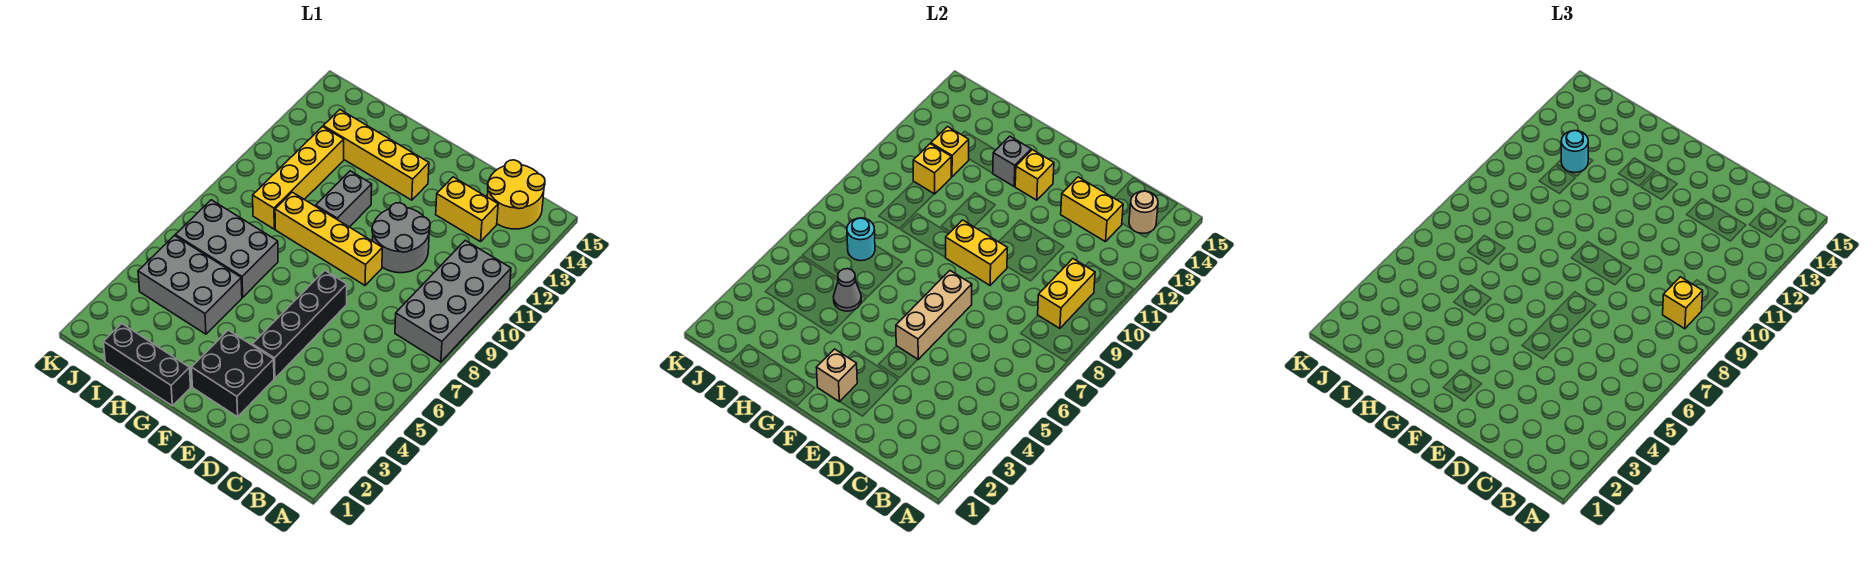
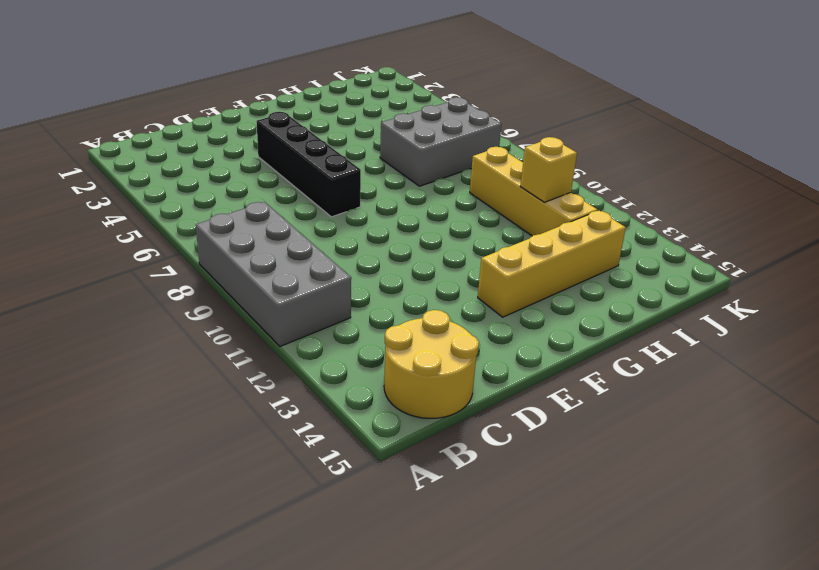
none -> yellow brick C13:D13 level 1
none -> grey round brick D10:E11 level 1
none -> black brick E2:F3 level 1

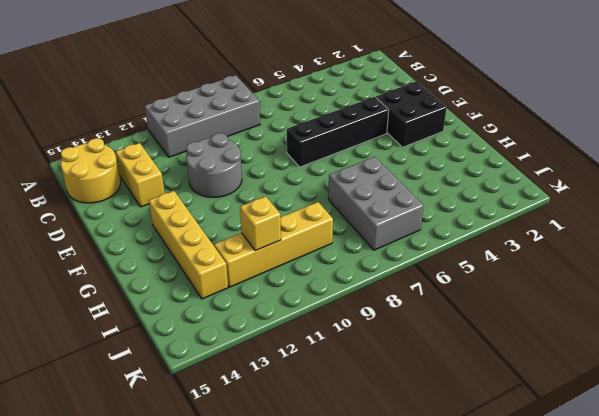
none -> yellow brick E9:H9 level 1
none -> black brick G1:I1 level 1
none -> grey brick G10:G11 level 1

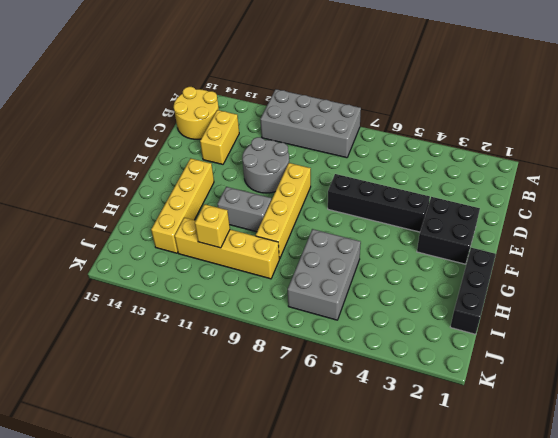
none -> grey brick H4:J5 level 1
none -> yellow brick B9:B10 level 2
none -> tan round brick B14 level 2

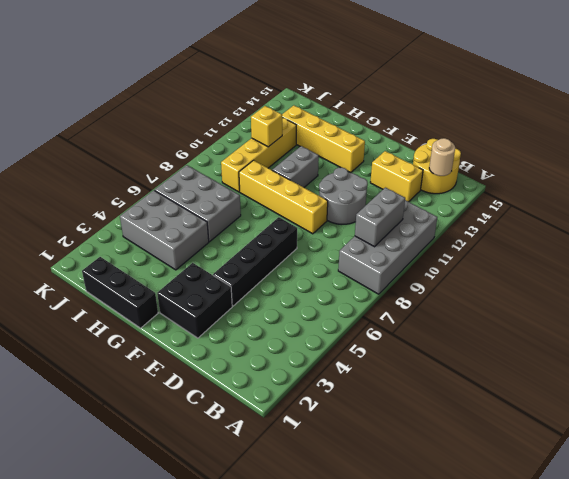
grey brick B9:B10 level 2 -> yellow brick B9:B10 level 2
none -> yellow brick C13:D13 level 2
none -> tan brick E5:E7 level 2
none -> yellow brick E9:F9 level 2

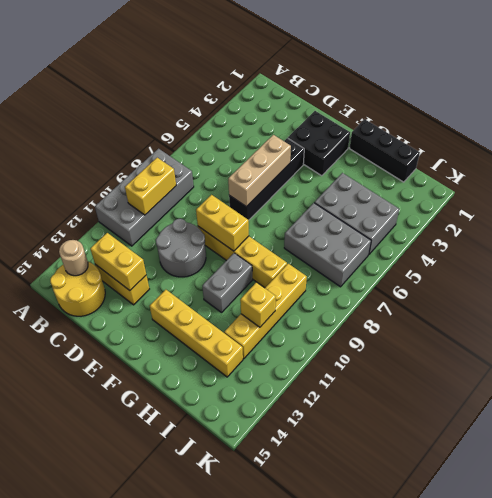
none -> tan brick F2 level 2
none -> yellow brick F13 level 2
none -> grey brick G13 level 2

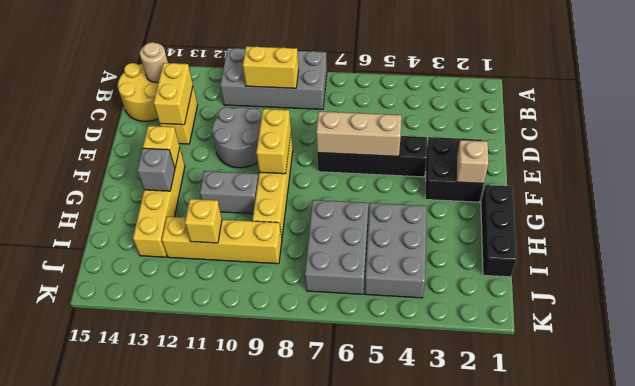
none -> grey cone H5 level 2
none -> cyan round brick I7 level 2
none -> yellow brick I12 level 2

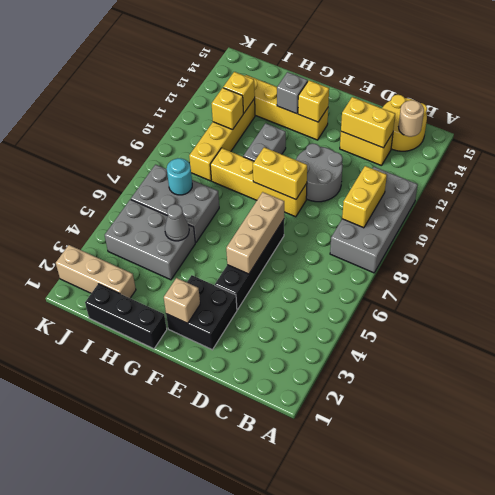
tan brick I2:K2 level 1 -> none
none -> yellow brick B9 level 3
none -> cyan round brick I12 level 3

